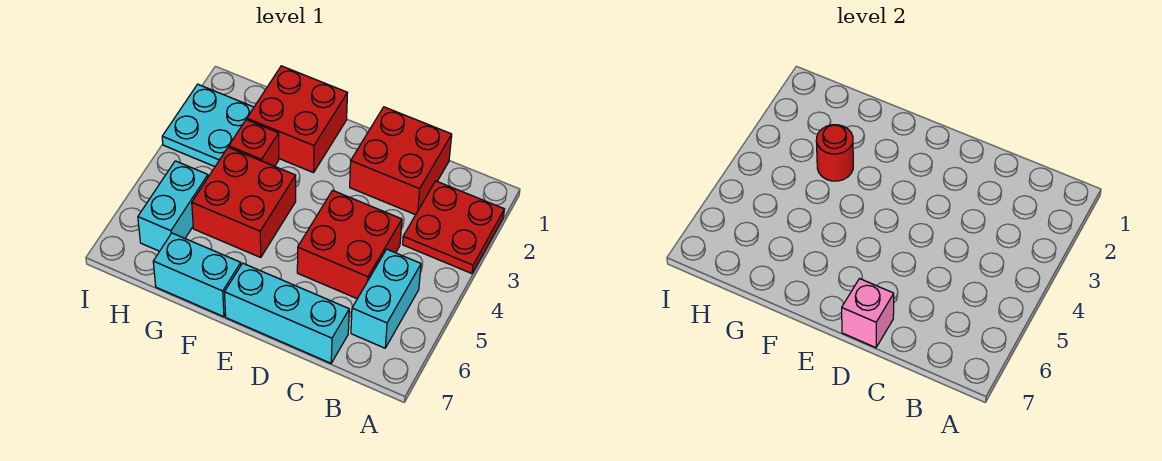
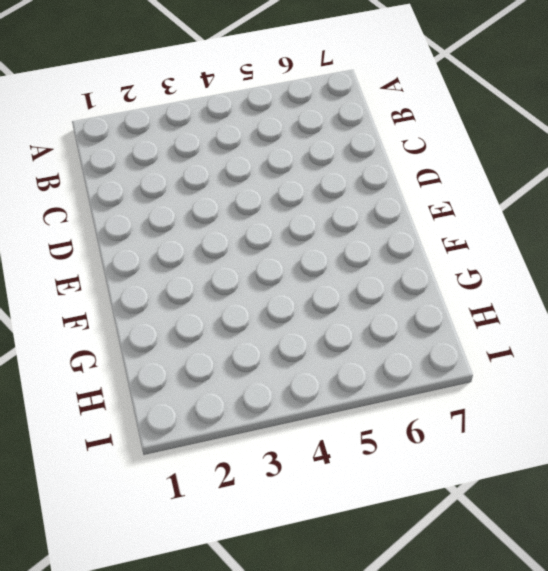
none -> red plate A2:B3 level 1
none -> cyan brick B5:B6 level 1
none -> red brick C1:D2 level 1

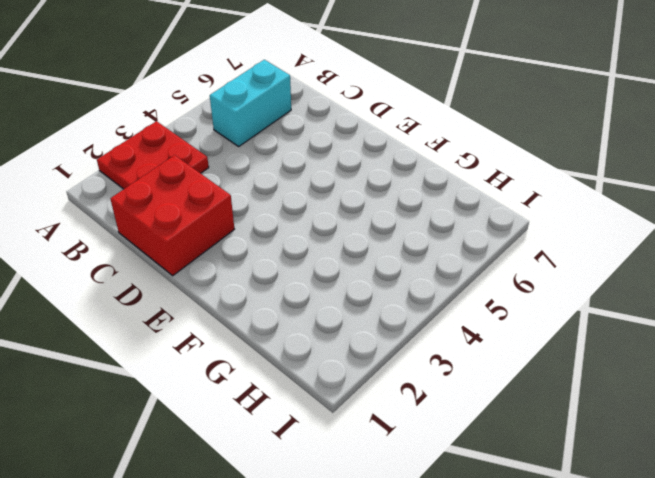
none -> red brick C4:D5 level 1
none -> cyan brick C7:E7 level 1
none -> red brick F1:G2 level 1

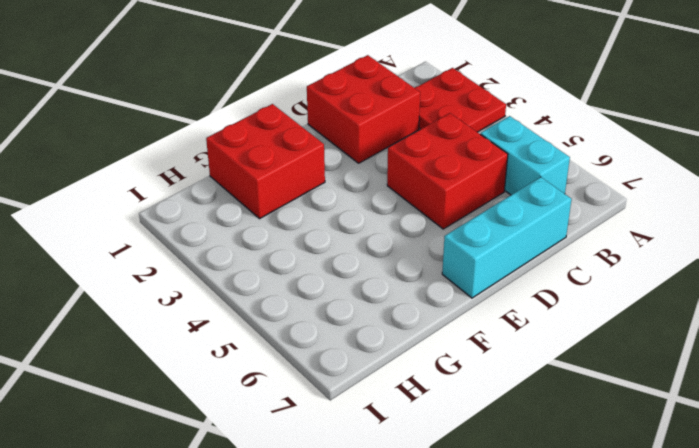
none -> red brick F4:G5 level 1
none -> cyan brick F7:G7 level 1
none -> red brick G3 level 1

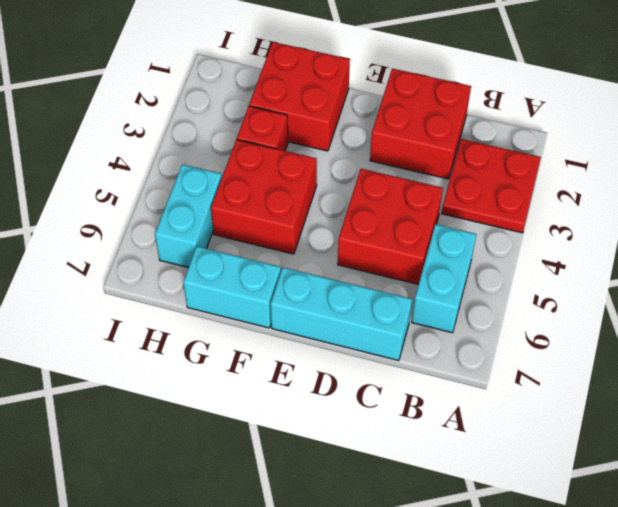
none -> cyan plate H2:I3 level 1
none -> pink brick D7 level 2
none -> red round brick G3 level 2

